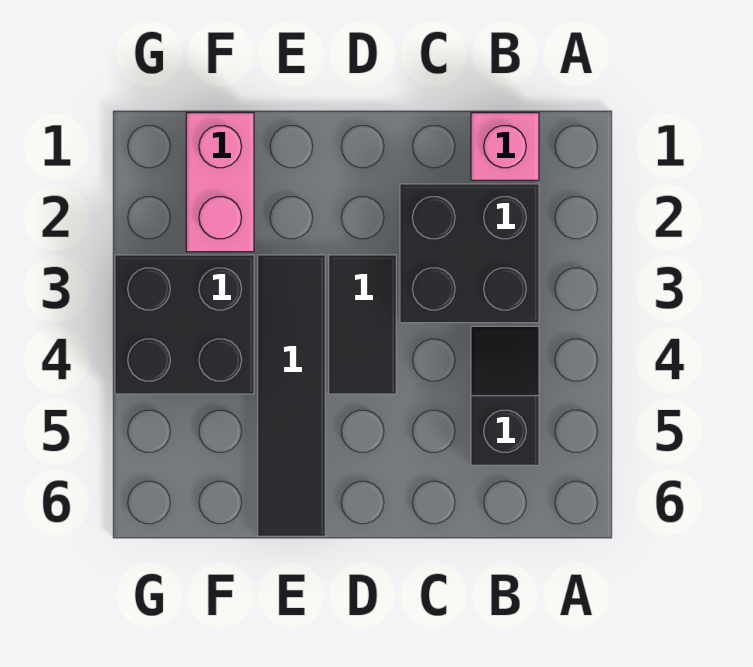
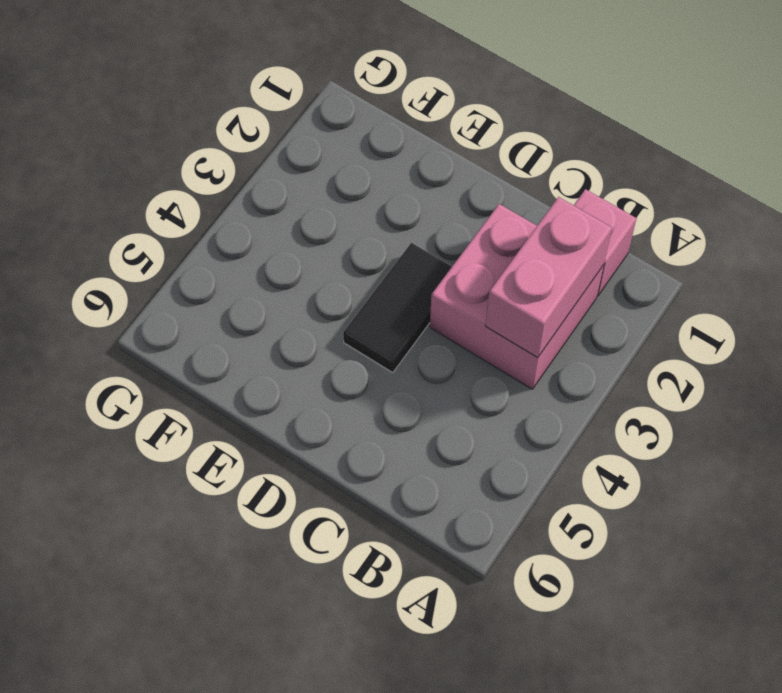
pink brick B2:C3 level 1 -> black brick B2:C3 level 1
pink brick B2:B3 level 2 -> pink brick F1:F2 level 1
none -> black slope B4:B5 level 1 top 5
none -> black tile E3:E6 level 1

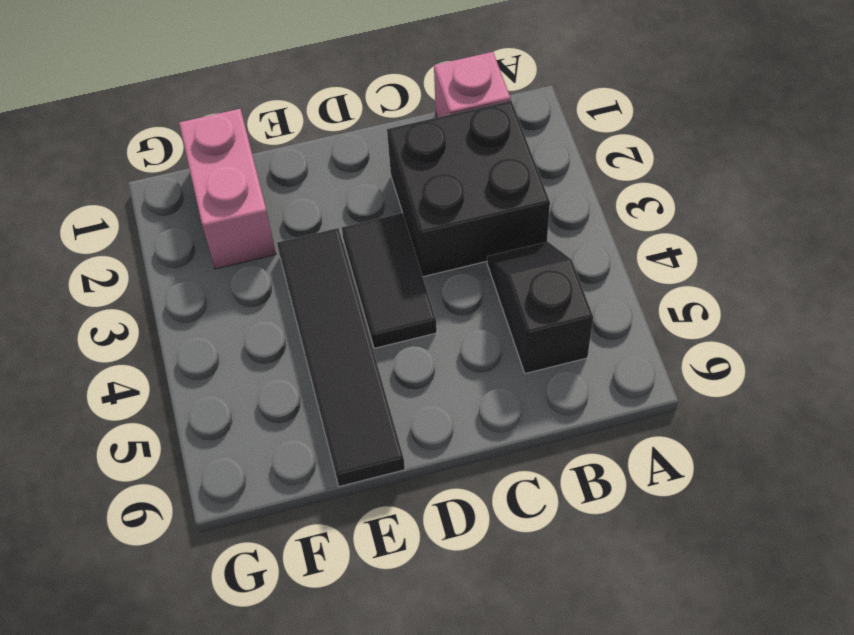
none -> black brick F3:G4 level 1

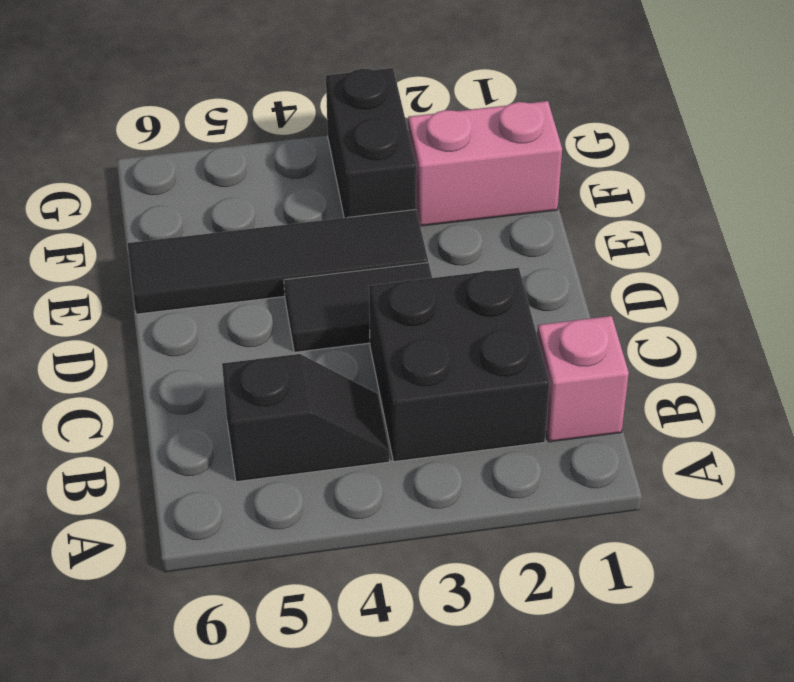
black brick F3:G3 level 1 -> black brick F3:G4 level 1

